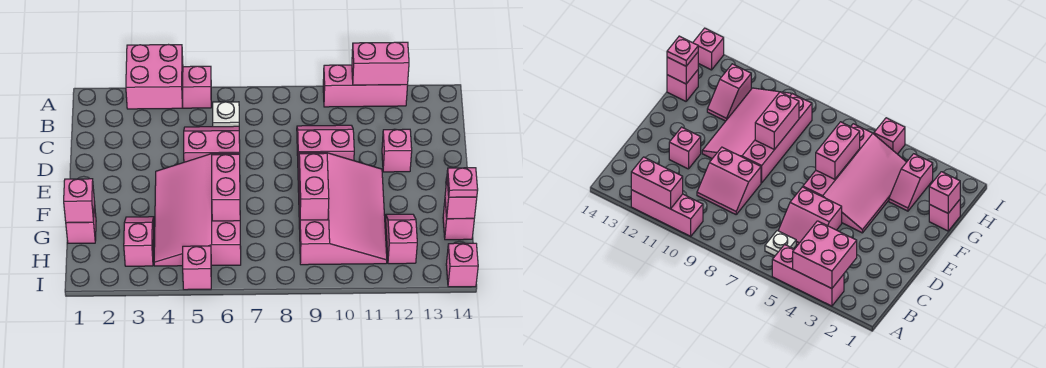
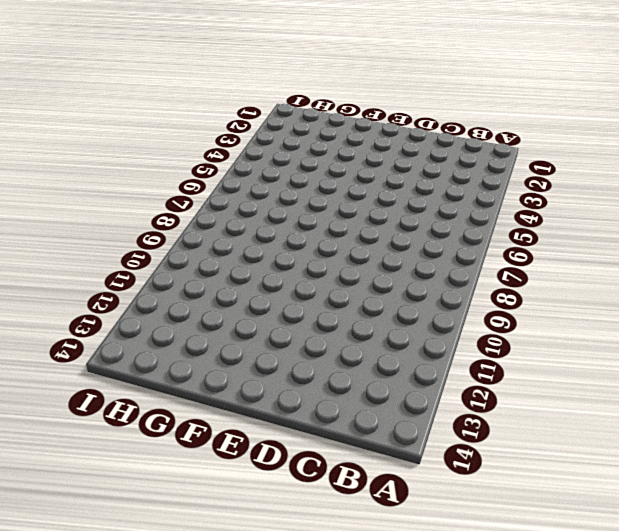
none -> pink brick A3:A5 level 1
none -> pink brick A10:A12 level 1
none -> white plate B6 level 1

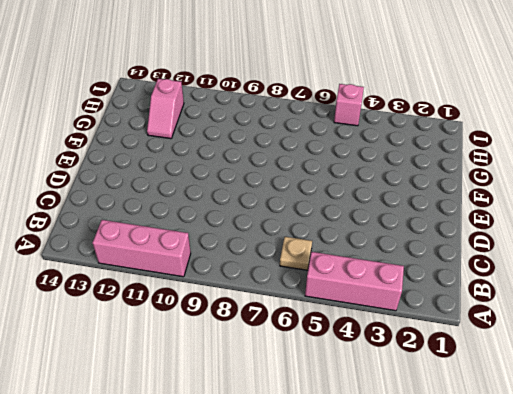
tan plate B6 level 1 -> white plate B6 level 1
none -> pink slope C5:D6 level 1 top D
none -> pink slope C9:D10 level 1 top D
none -> pink brick D12 level 1

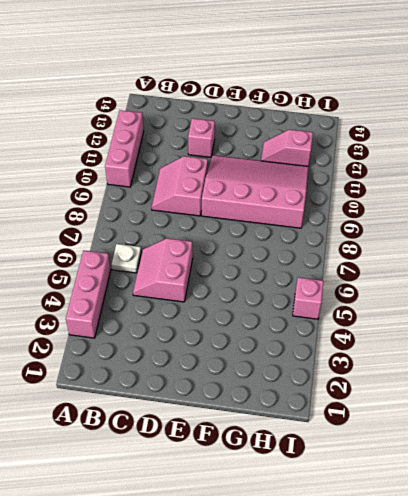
none -> pink slope E4:H6 level 1 top 6
none -> pink brick G1 level 1
none -> pink slope G3:H3 level 1 top H

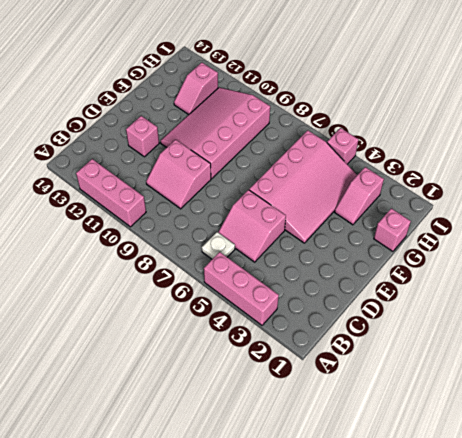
none -> pink brick G14 level 1
none -> pink brick I14 level 1
none -> pink brick A3:B4 level 2

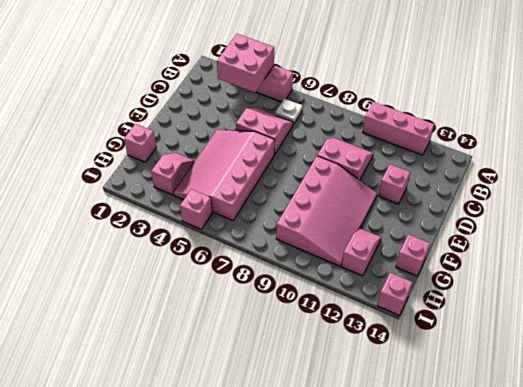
none -> pink brick A11:A12 level 2
none -> pink brick F6:G6 level 2
none -> pink brick F9:G9 level 2

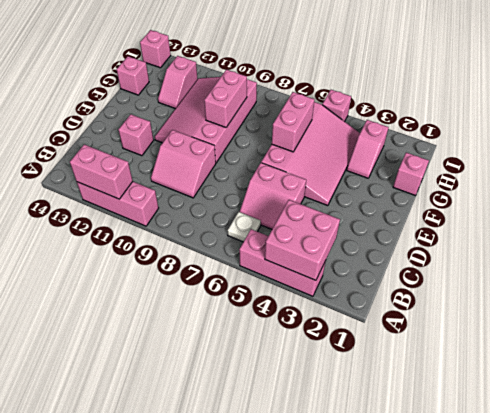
none -> pink brick G1 level 2
none -> pink brick G14 level 2
none -> pink plate G14 level 3

